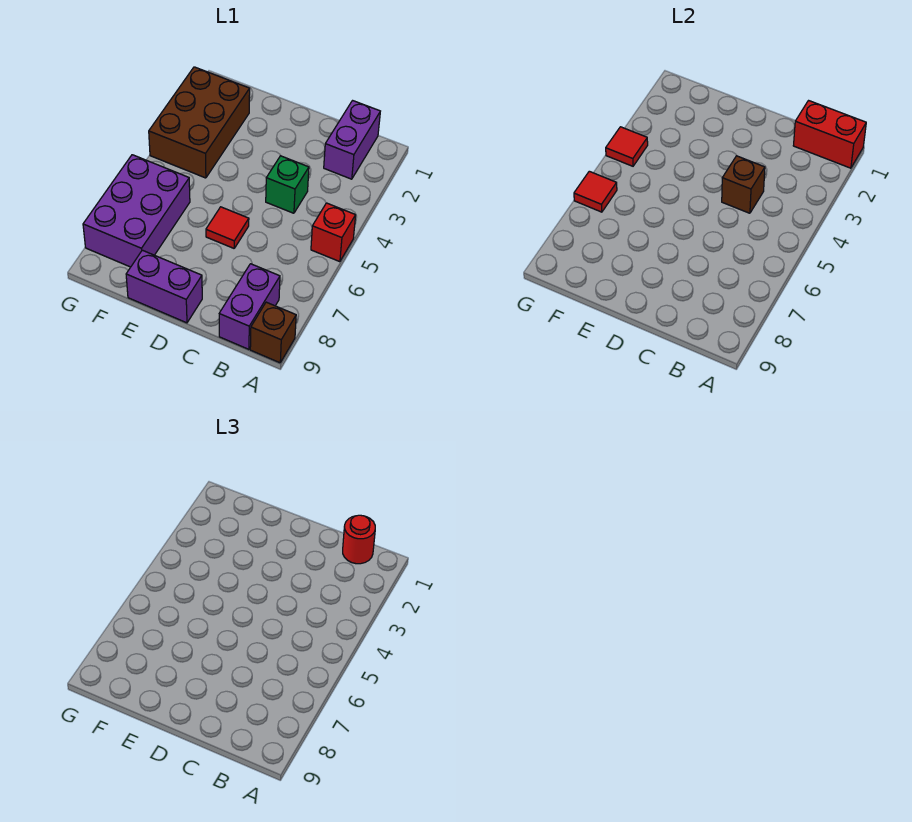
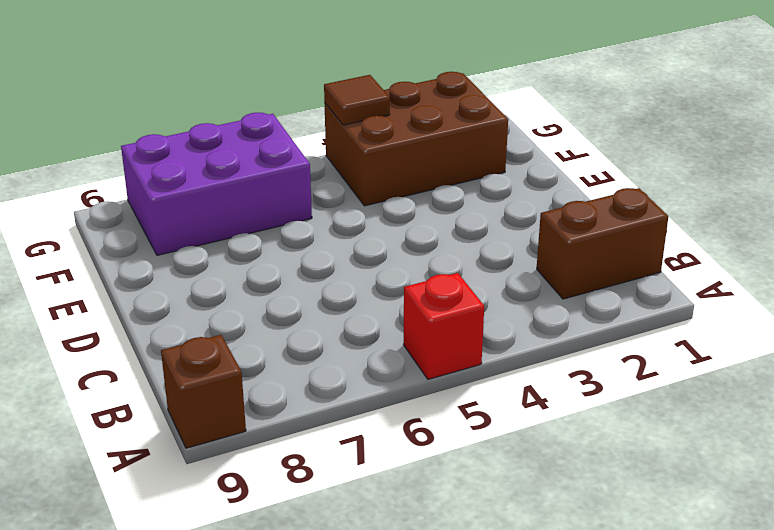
brown brick B1:B2 level 1 -> purple brick B1:B2 level 1
brown tile G4 level 2 -> red tile G4 level 2
none -> purple brick B8:B9 level 1
none -> green brick C4 level 1
none -> red tile D6 level 1

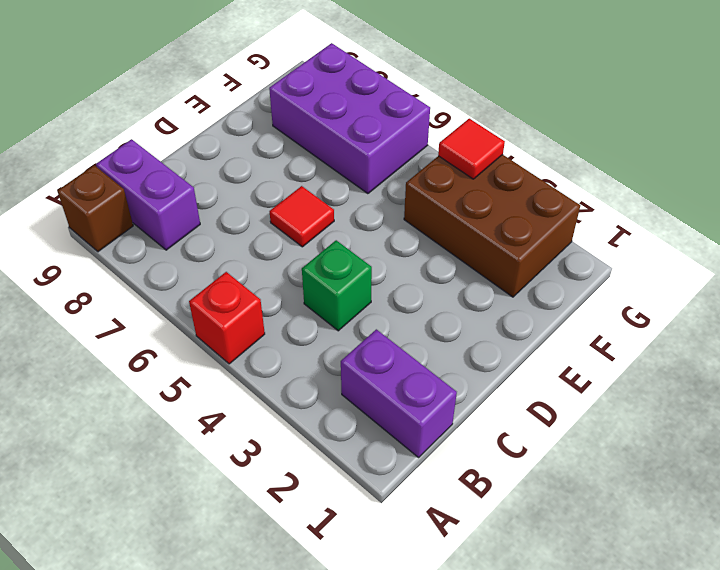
none -> purple brick D9:E9 level 1
none -> red brick A1:B1 level 2
none -> brown brick C4 level 2

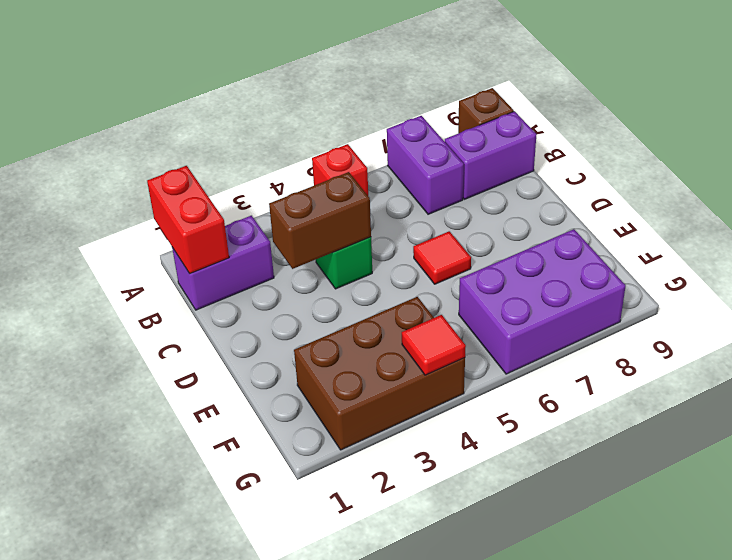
purple brick A7:B7 level 1 -> purple brick D9:E9 level 1
brown brick C3:C4 level 2 -> brown brick C4 level 2
none -> red tile G6 level 2
none -> red round brick B1 level 3

